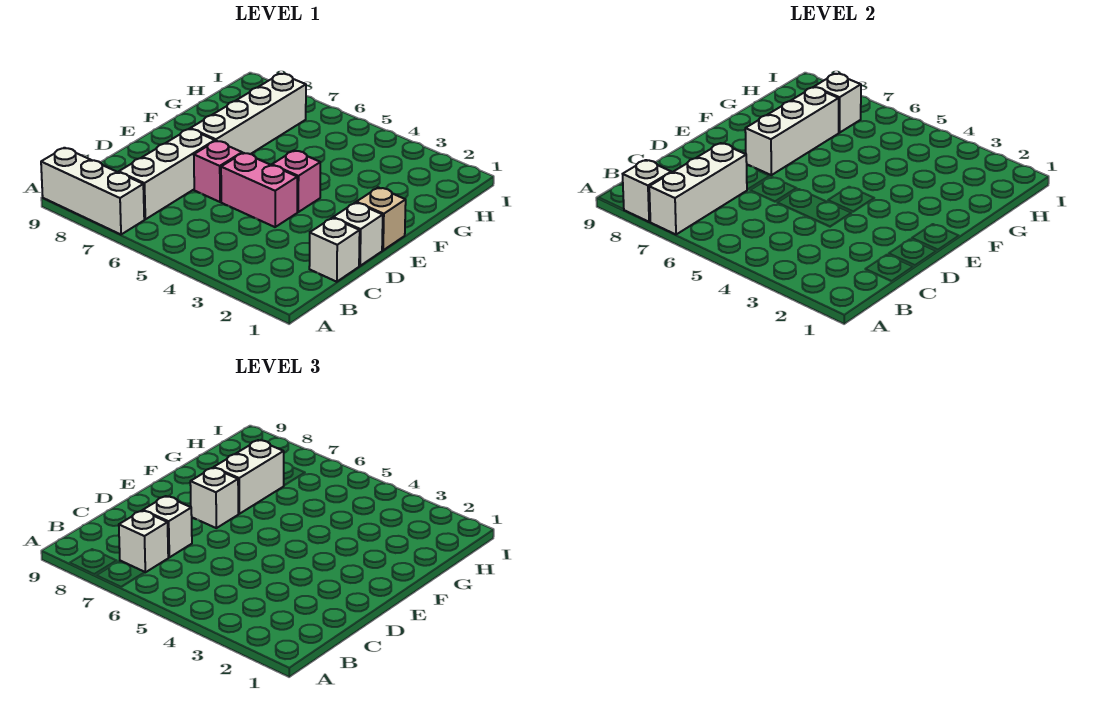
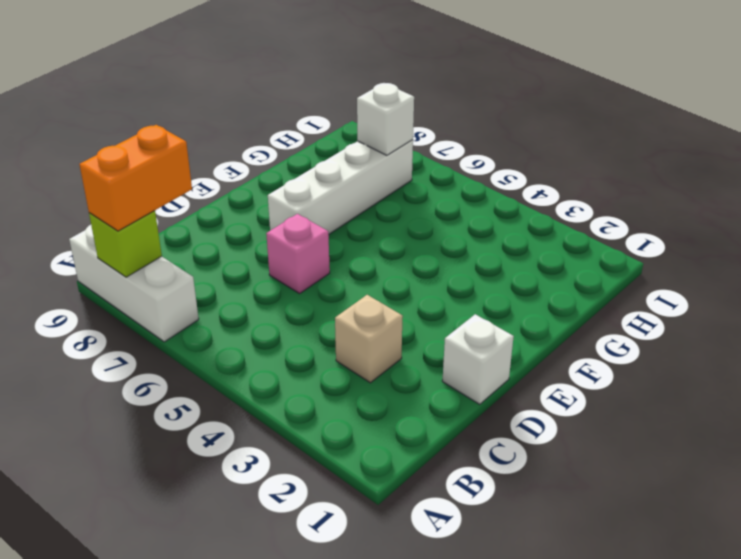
lime brick A8 level 2 -> white brick A8 level 2
orange brick A8:B8 level 3 -> none
tan brick C3 level 1 -> tan brick E1 level 1
none -> white brick B7:D7 level 1
none -> white brick C1 level 1
none -> pink brick D4:D5 level 1

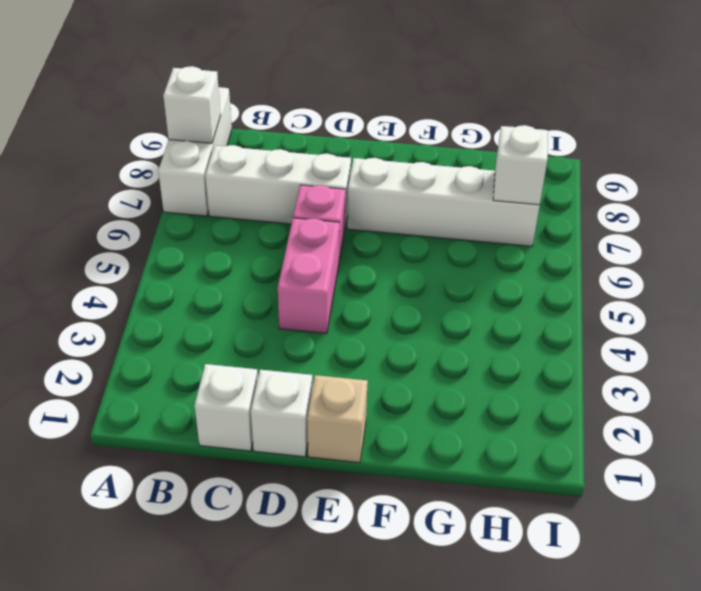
none -> pink brick E4 level 1
none -> white brick A7:C7 level 2
none -> white brick E7:G7 level 2

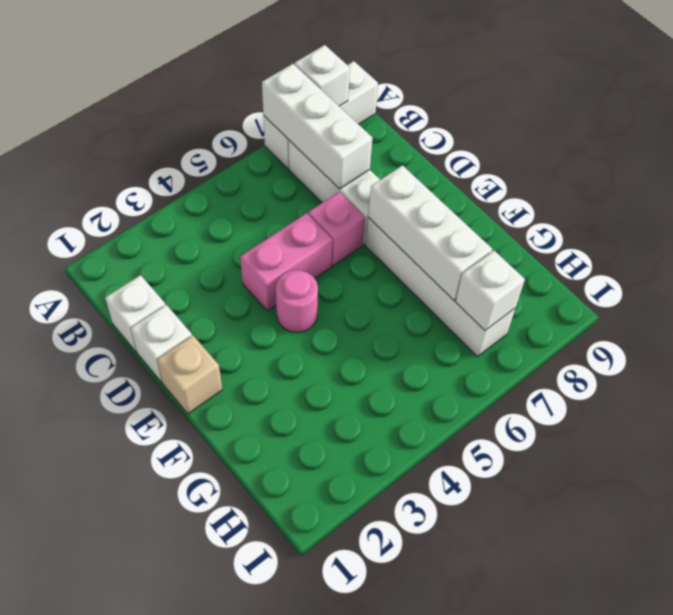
pink round brick E4 level 1 -> pink brick E4 level 1
none -> white brick B7 level 3
none -> white brick C7 level 3
none -> white brick E7 level 3

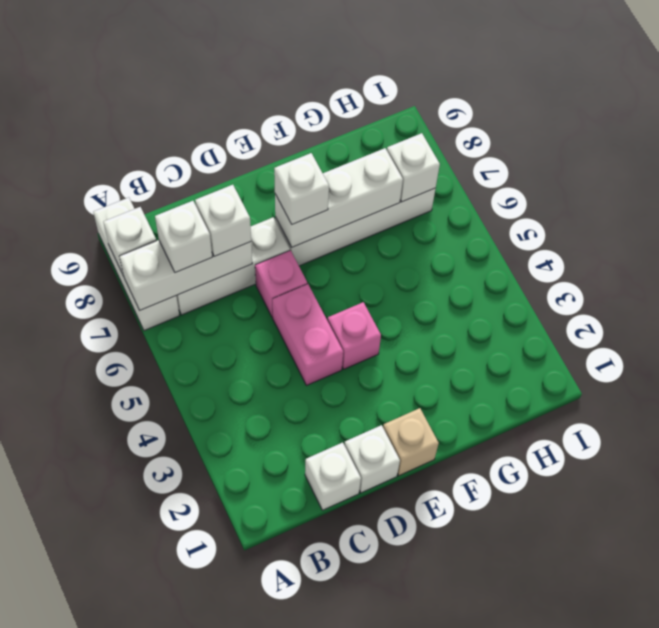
none -> white brick F7:G7 level 3

